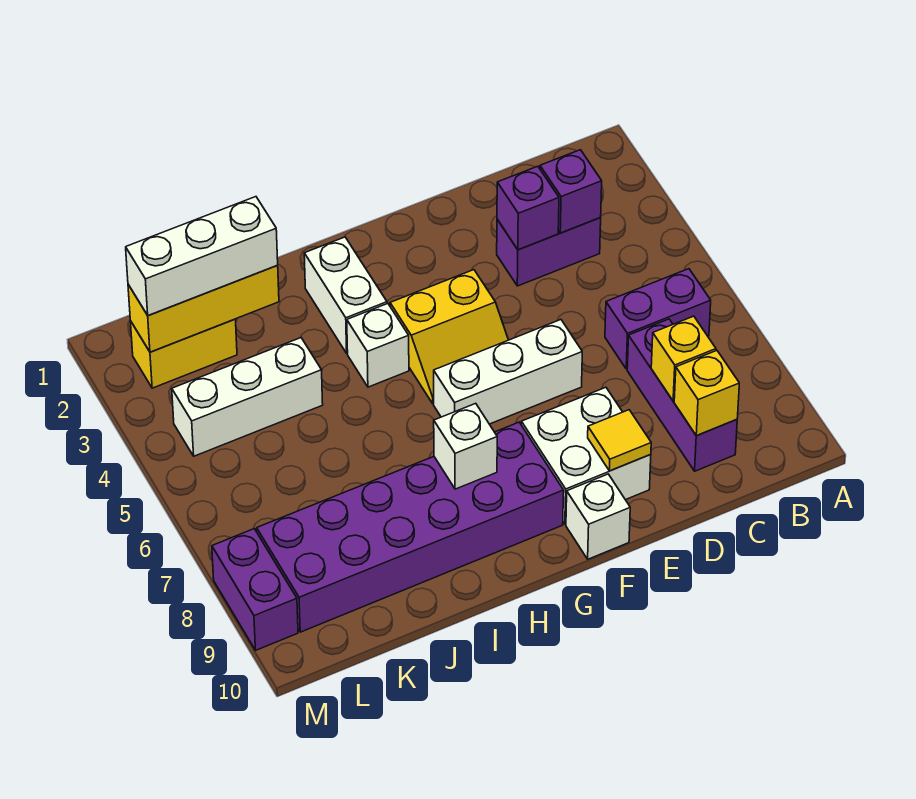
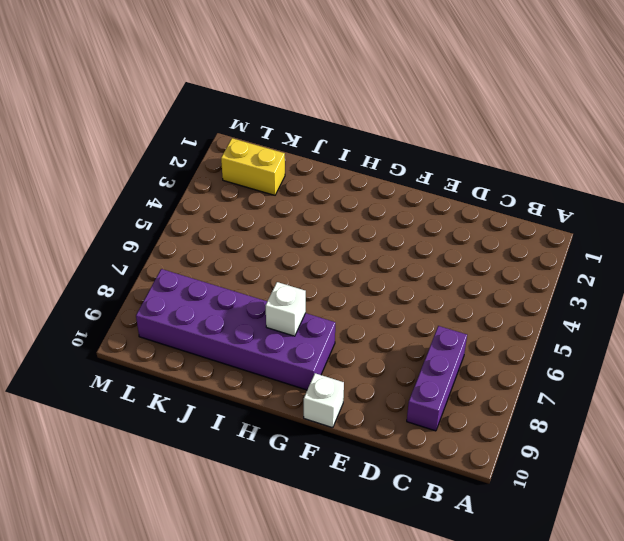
none -> purple brick B6:C6 level 1
none -> purple brick C3:D3 level 1
none -> white brick E6:G6 level 1

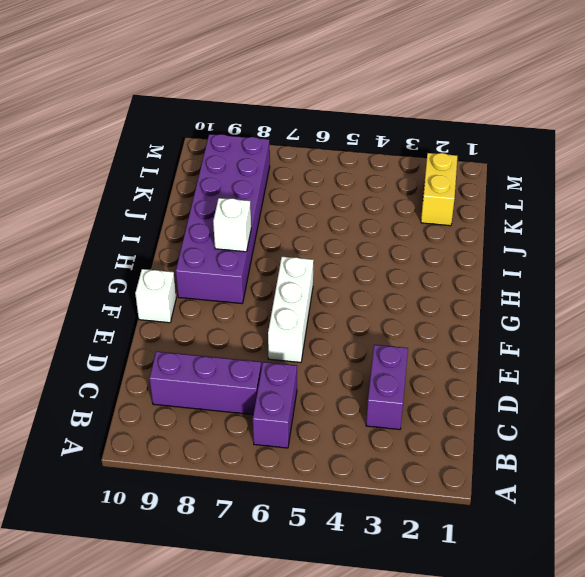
none -> white brick E8:F9 level 1
none -> yellow slope F4:G5 level 1 top 4
none -> white brick H2:H3 level 1

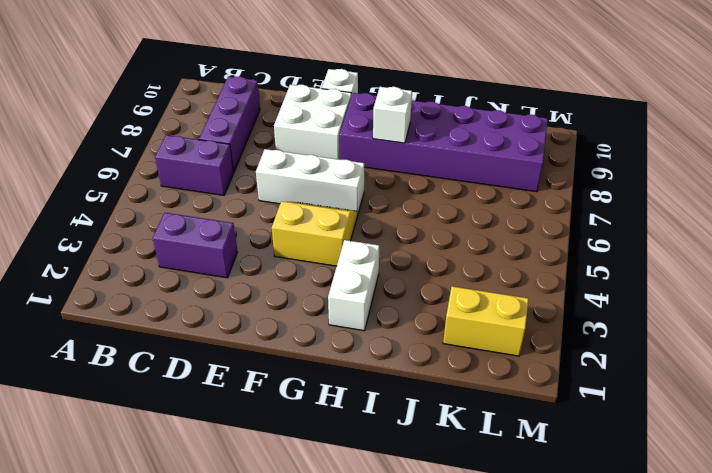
none -> white brick H4 level 1
none -> white brick J4:L4 level 1
none -> purple brick M8:M9 level 1

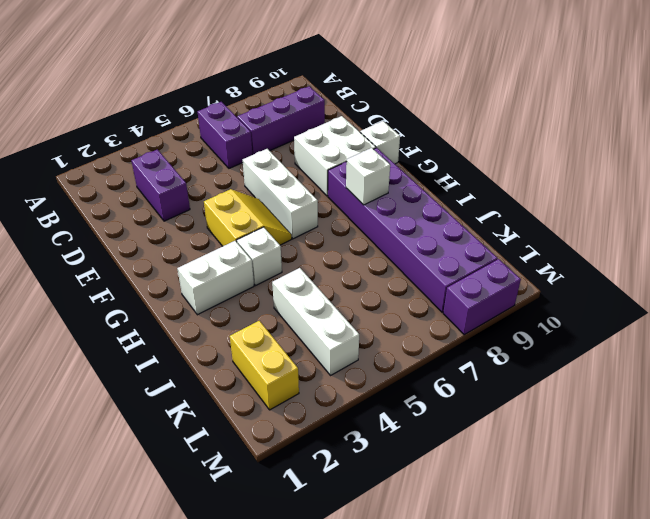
none -> purple brick C3 level 2
none -> yellow brick C8 level 2
none -> yellow brick C9 level 2

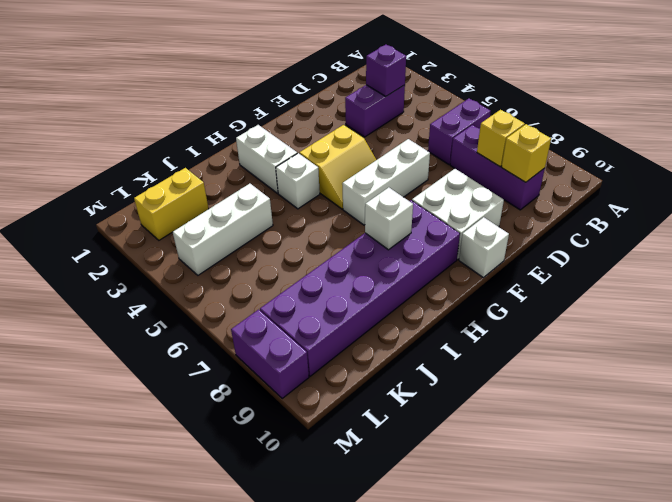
none -> purple brick D3 level 2
none -> yellow tile E9 level 2
none -> yellow brick J2:L2 level 2

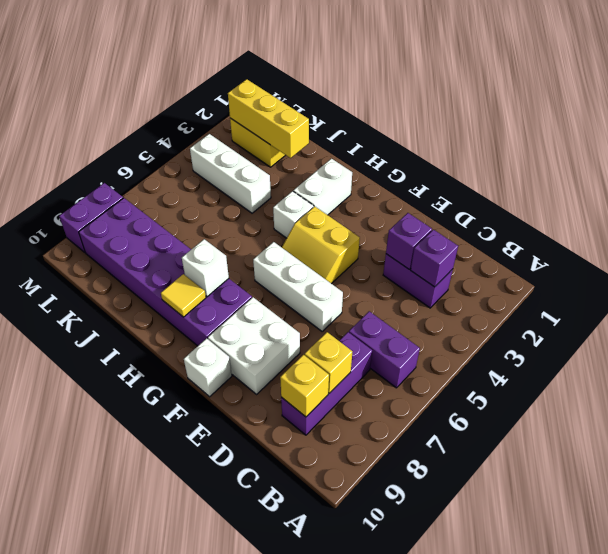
yellow tile H9 level 2 -> yellow tile E9 level 2
none -> white brick J2:L2 level 3

